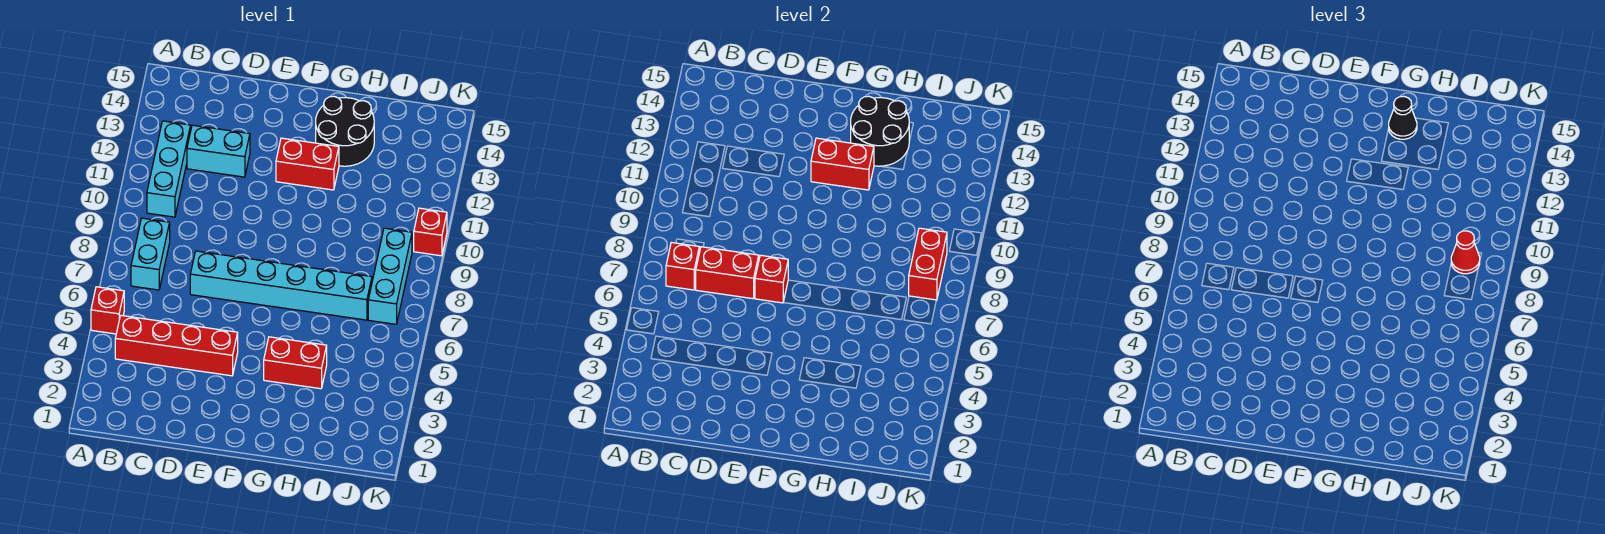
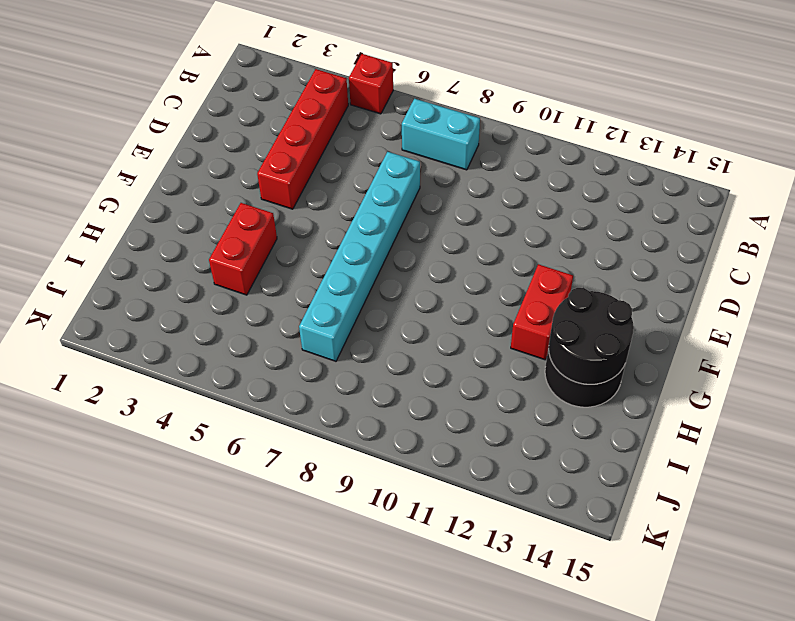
none -> cyan brick B10:B12 level 1
none -> cyan brick C12:D12 level 1
none -> cyan brick J7:J9 level 1

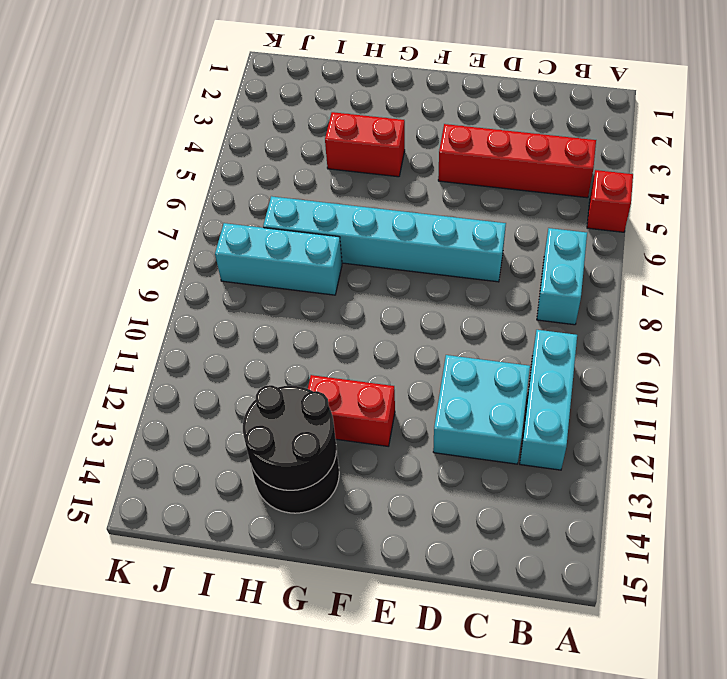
cyan brick C11:D12 level 1 -> cyan brick C12:D12 level 1
cyan brick H8:J8 level 1 -> cyan brick J7:J9 level 1
none -> red brick K10 level 1
none -> red brick B7 level 2
none -> red brick C7:D7 level 2

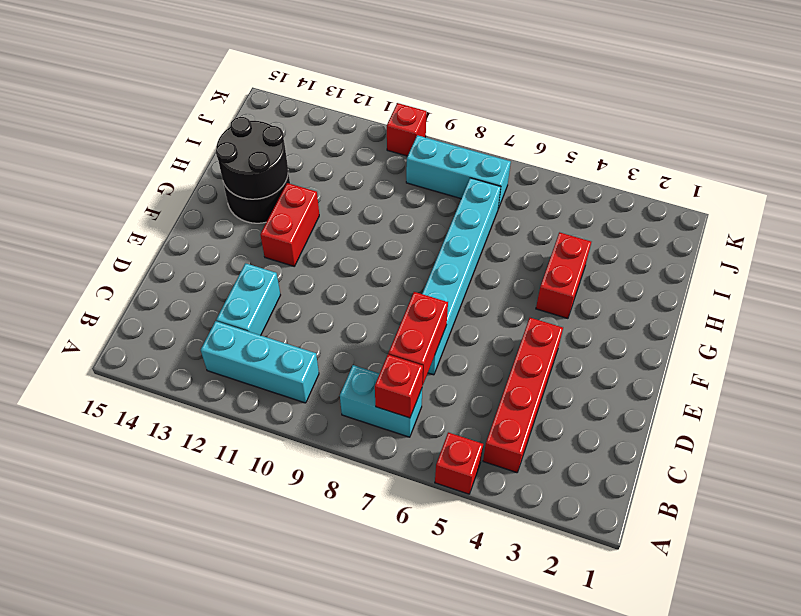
none -> red brick E7 level 2
none -> red brick F12:G12 level 2
none -> red brick J8:J9 level 2

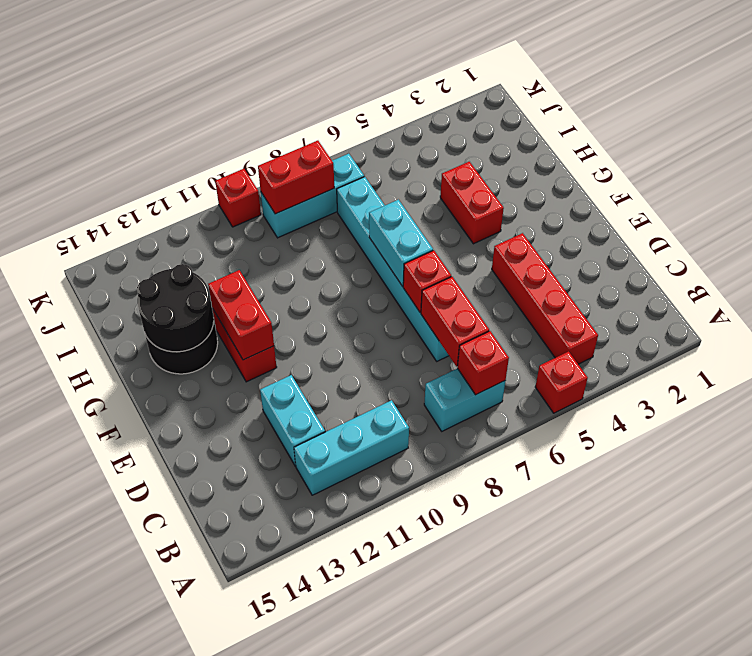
cyan brick F7:G7 level 2 -> none
none -> black cone G14 level 3
none -> red cone J9 level 3

